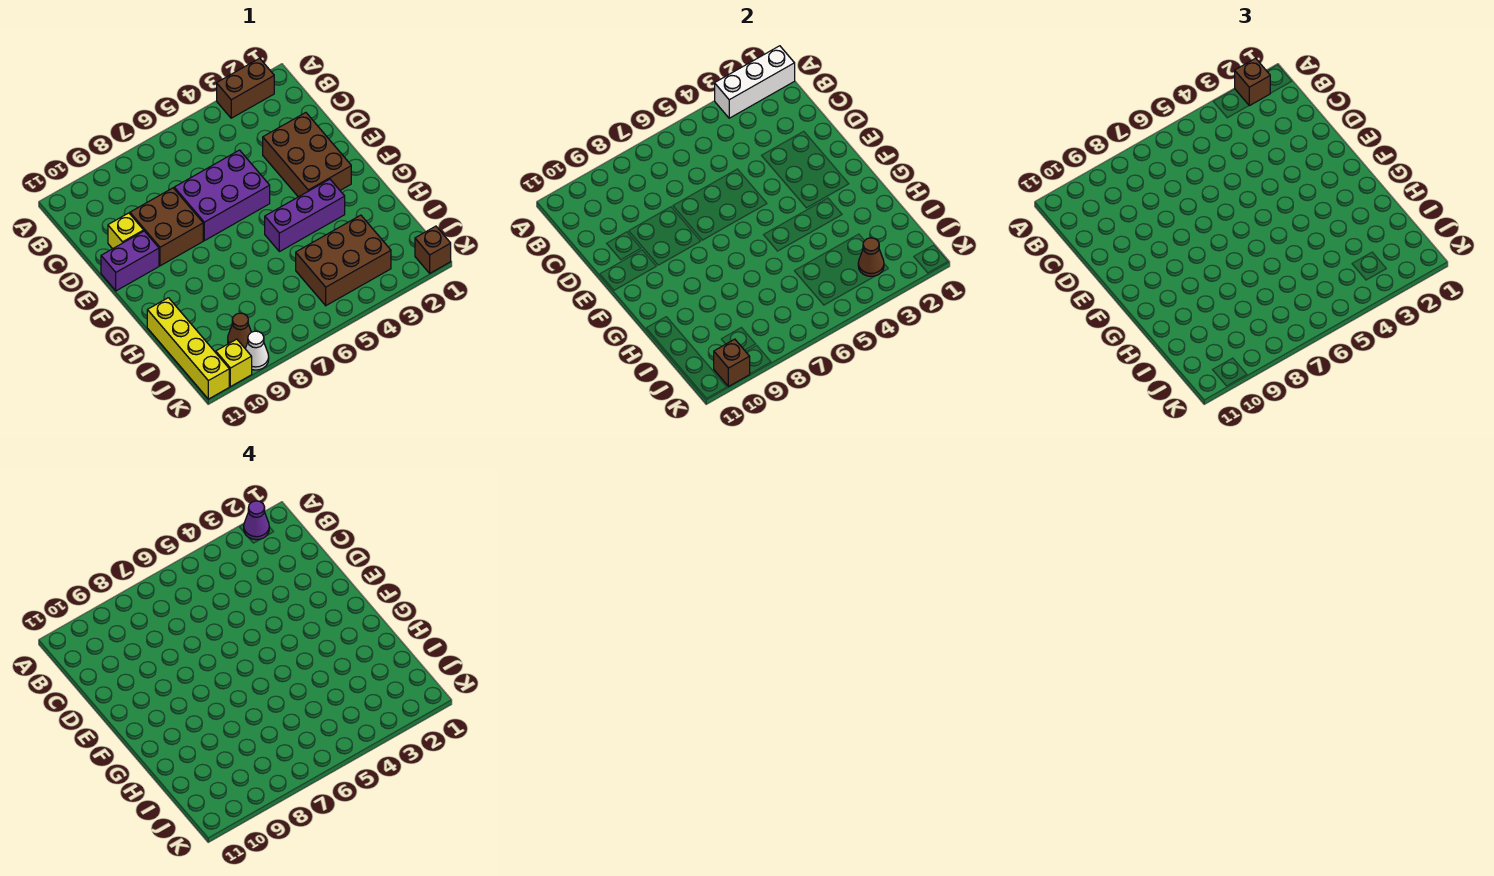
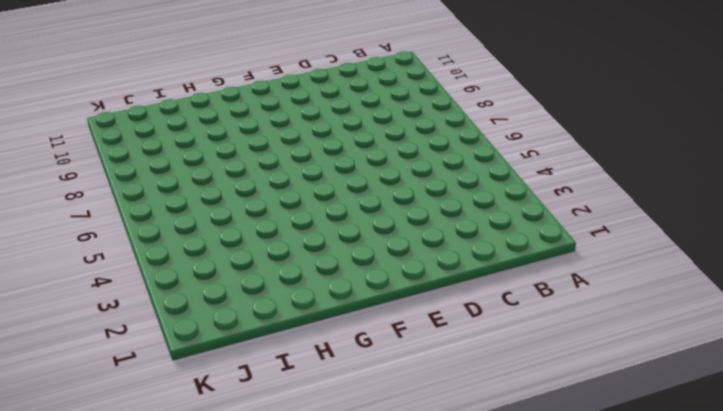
none -> brown brick A2:A3 level 1
none -> brown brick D2:F3 level 1
none -> purple brick D5:E7 level 1

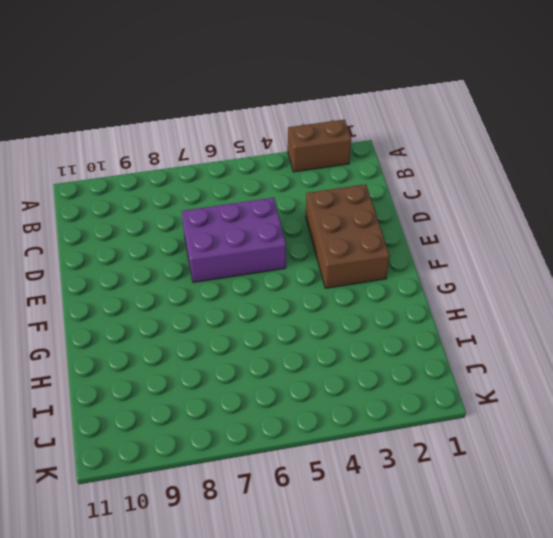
none -> brown brick D8:E9 level 1
none -> yellow brick D10 level 1
none -> purple brick E10:E11 level 1

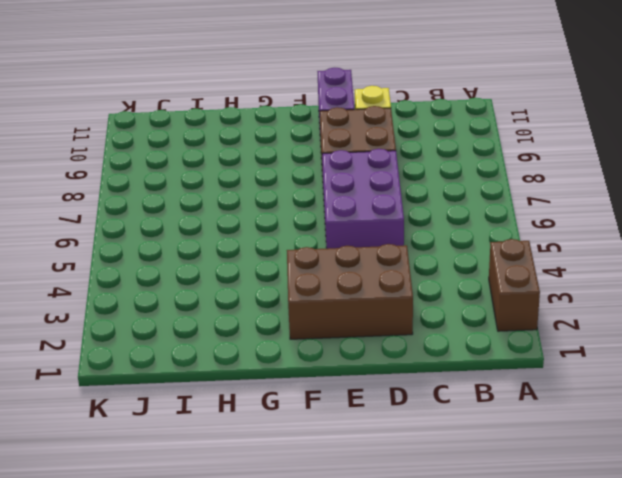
none -> purple brick G3:G5 level 1
none -> yellow brick H11:K11 level 1
none -> brown brick I3:J5 level 1

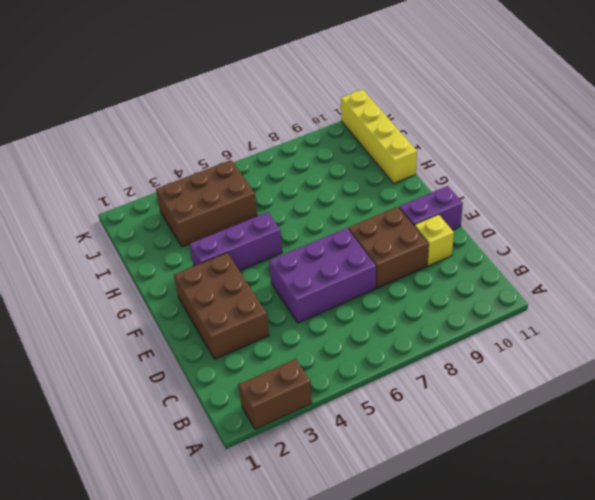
none -> brown cone J9 level 1
none -> brown brick K1 level 1
none -> white cone K9 level 1

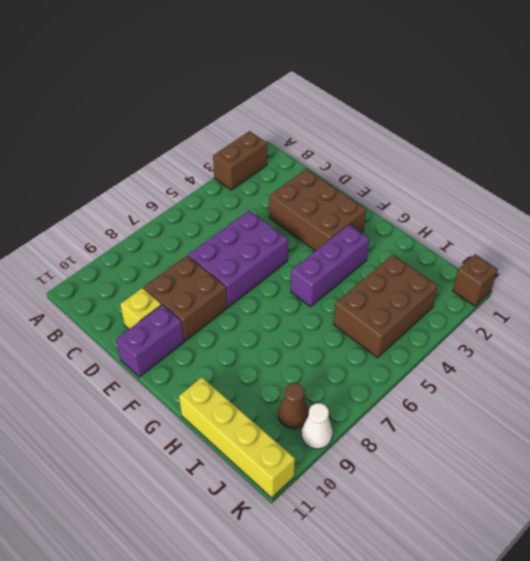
none -> yellow brick K10 level 1
none -> white brick A1:A3 level 2
none -> brown cone J3 level 2

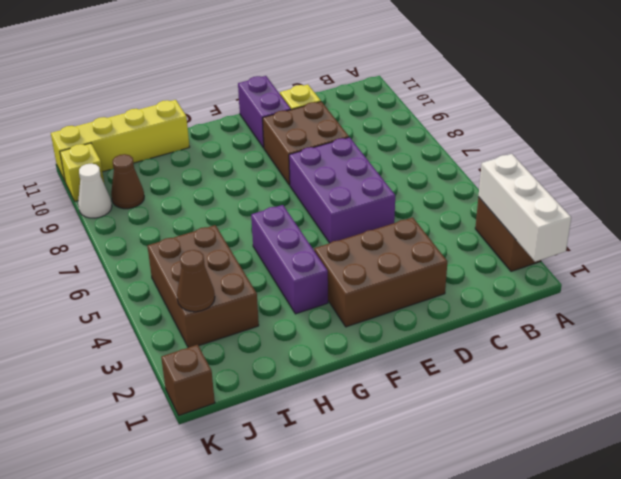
none -> brown brick K10 level 2
none -> brown brick A2 level 3
none -> purple cone A2 level 4

